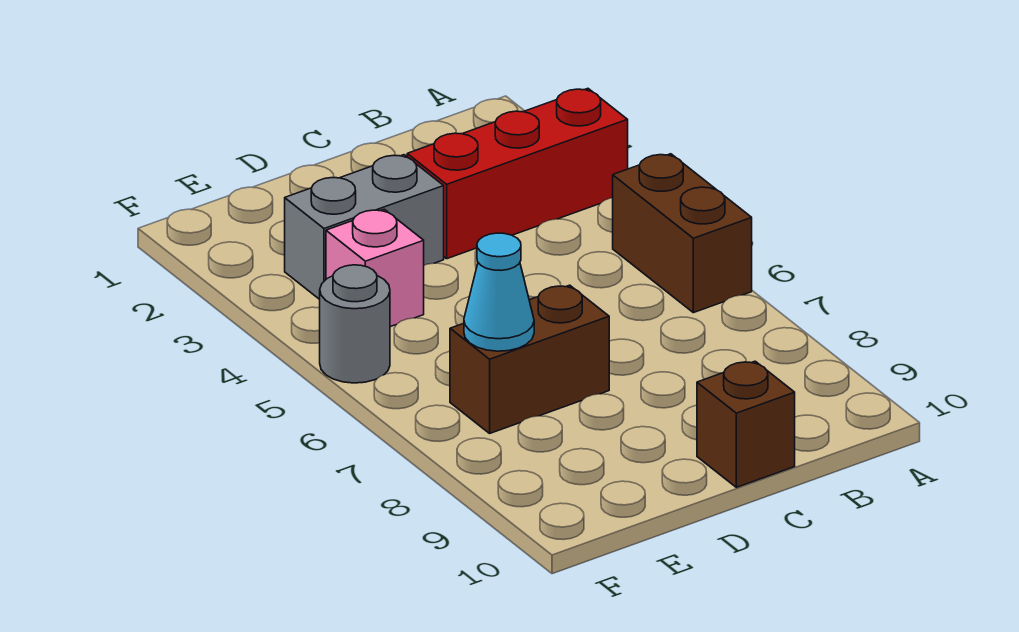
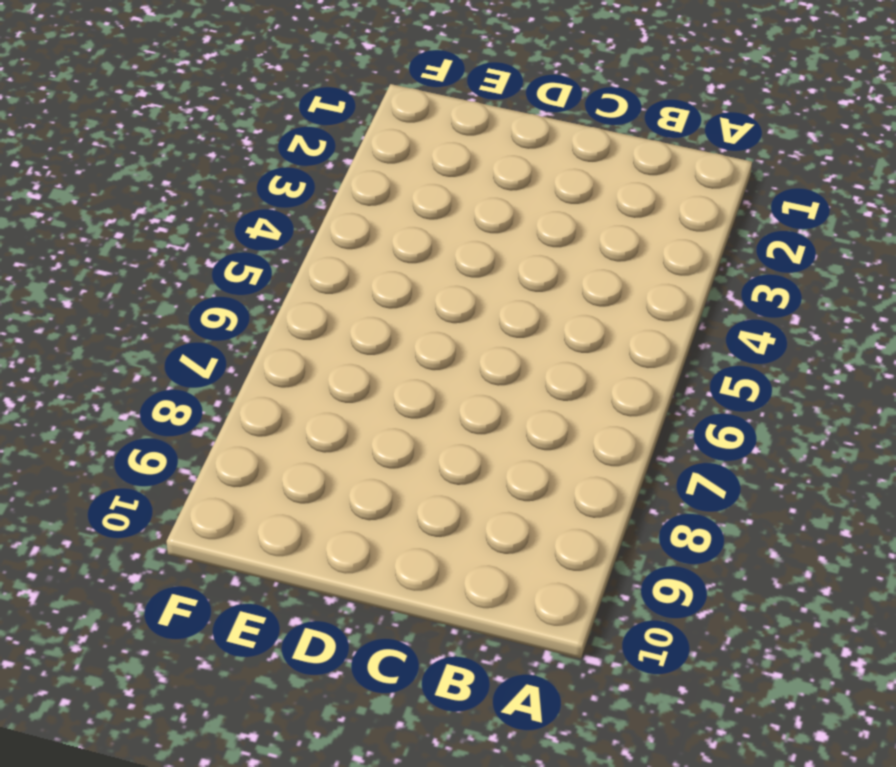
none -> red brick A3:C3 level 1
none -> brown brick A5:A6 level 1

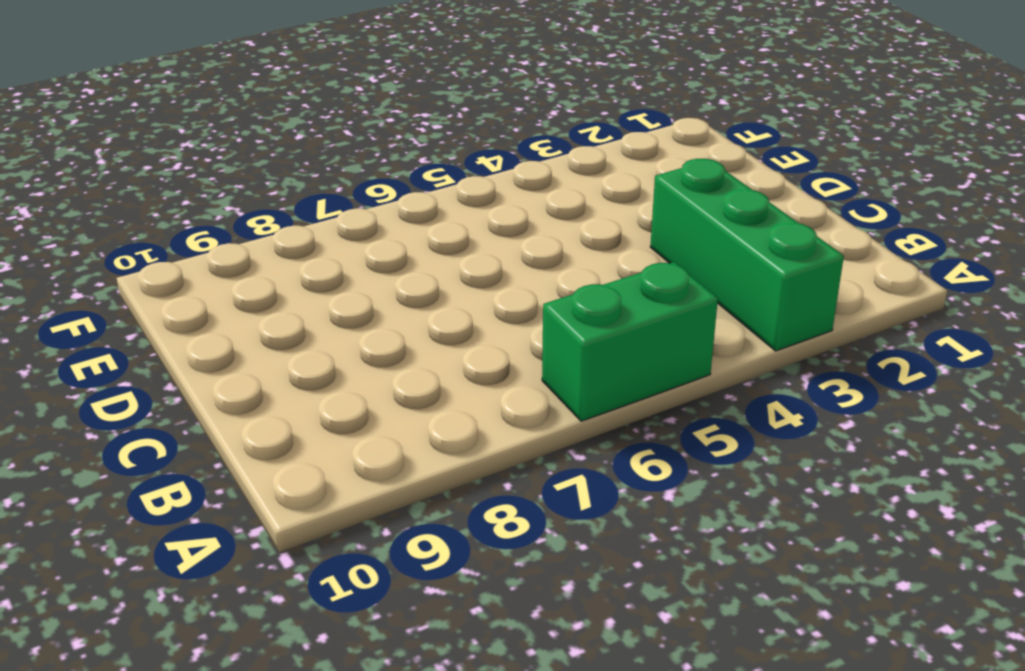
green brick A3:C3 level 1 -> red brick A3:C3 level 1
green brick A5:A6 level 1 -> brown brick A5:A6 level 1
none -> brown brick C10 level 1
none -> grey brick D3:E3 level 1

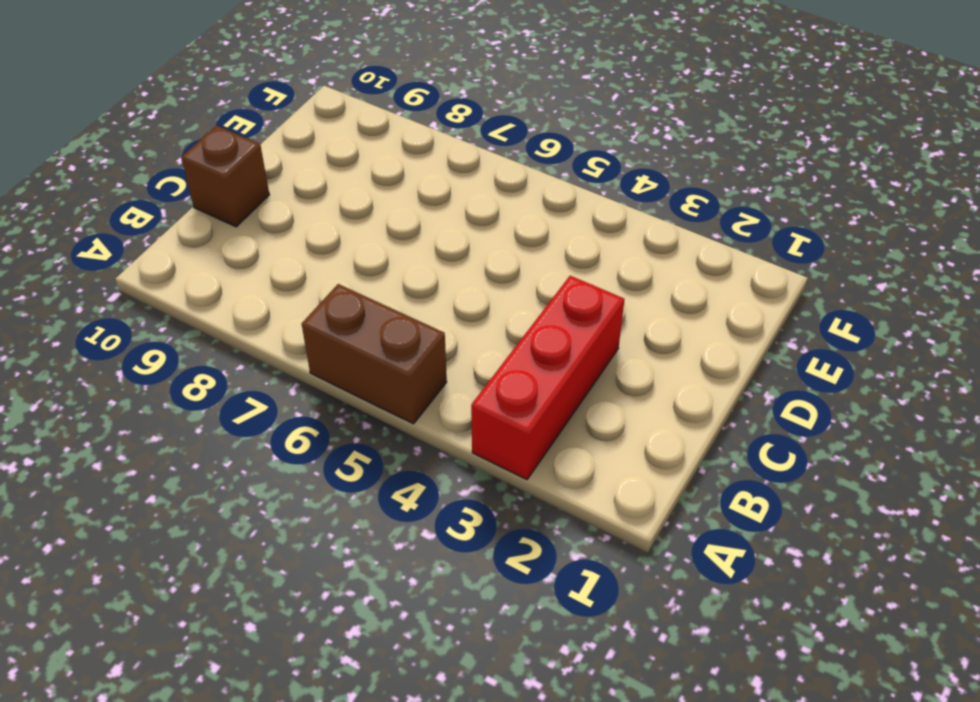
none -> grey brick D3:E3 level 1
none -> brown brick D7:E7 level 1

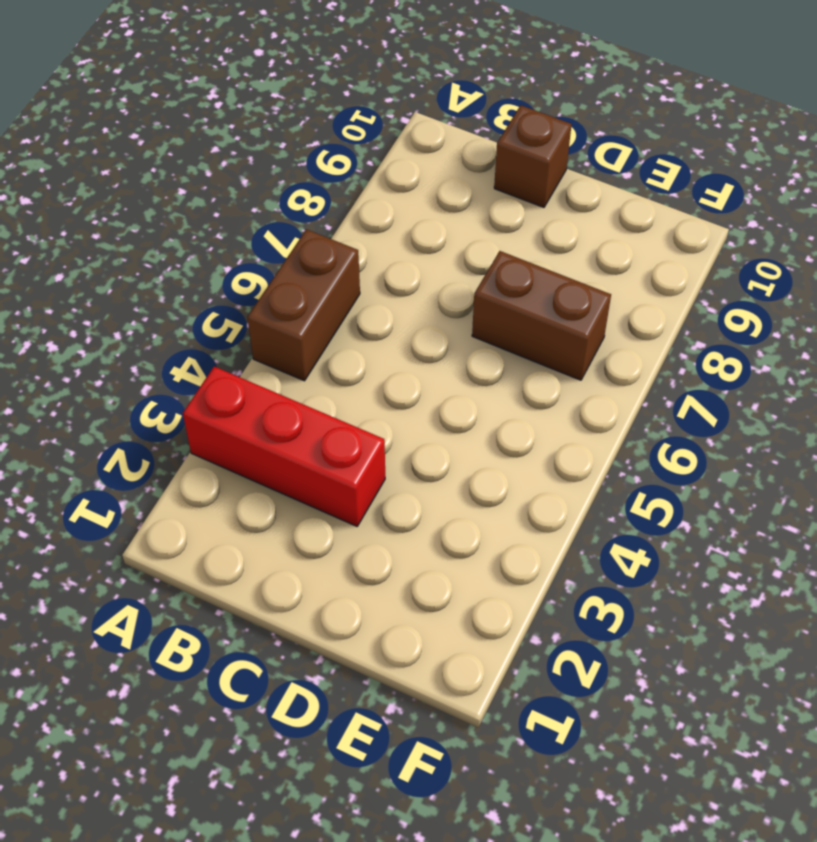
none -> grey brick D3:E3 level 1
none -> pink brick E4 level 1

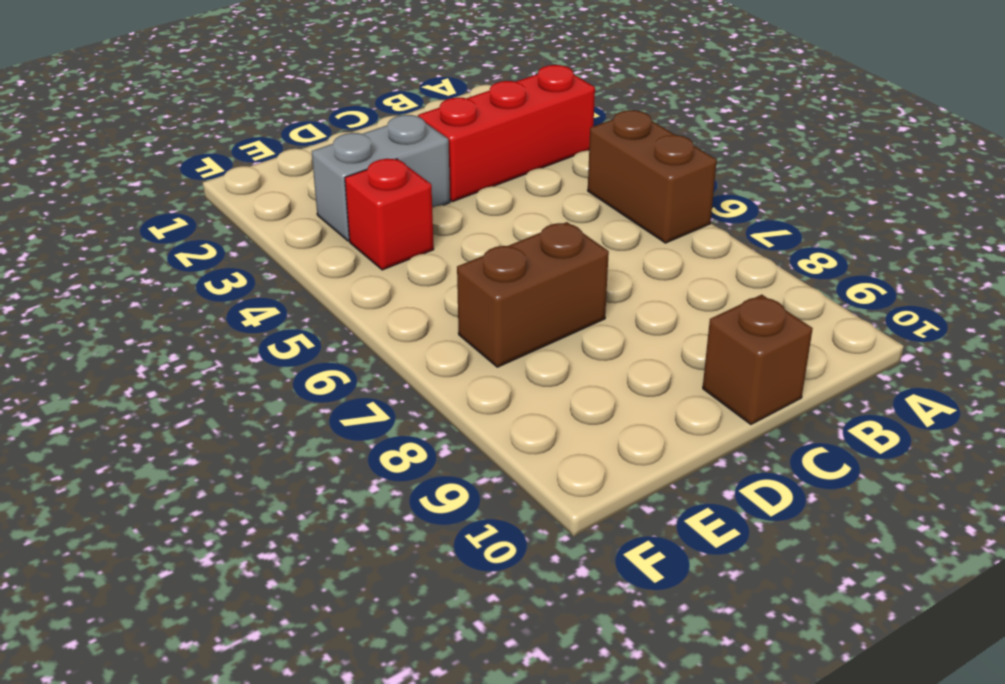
red brick E4 level 1 -> pink brick E4 level 1
none -> grey round brick F5 level 1
none -> cyan cone E7 level 2

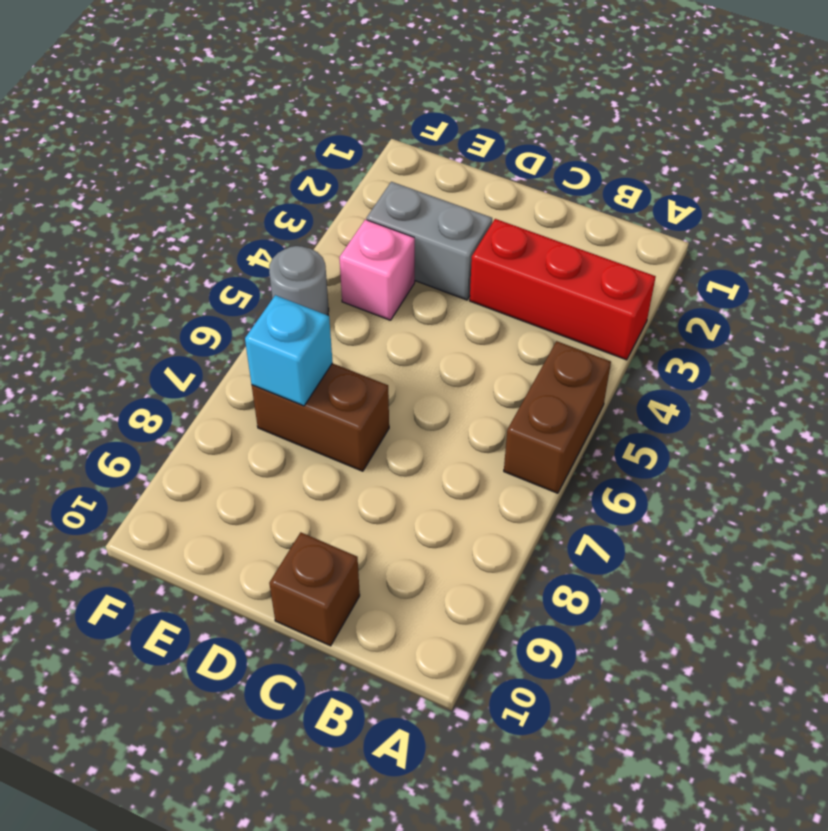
cyan brick E7 level 2 -> cyan cone E7 level 2

